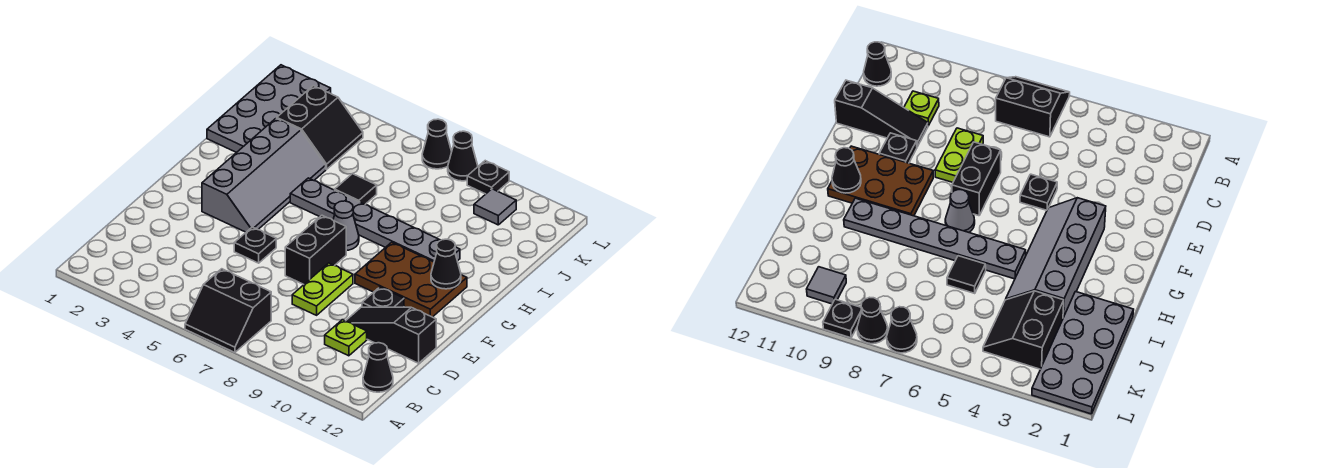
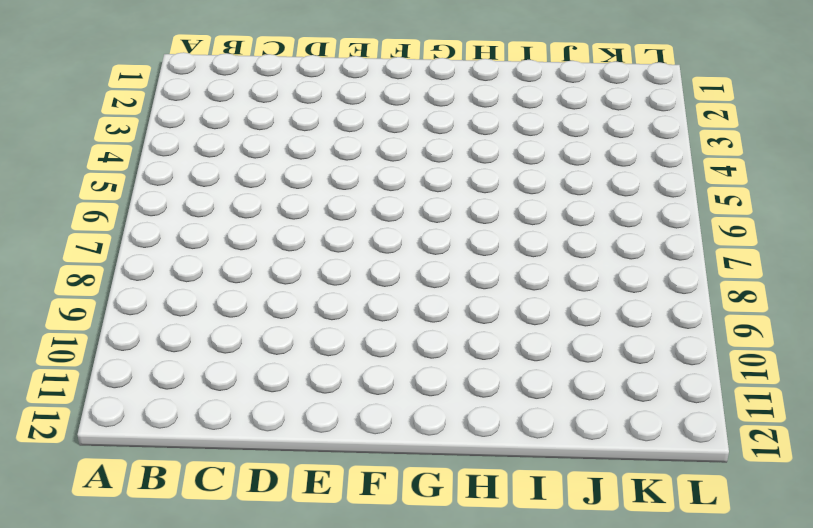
none -> black slope A6:B7 level 1 top B
none -> black cone B12 level 1
none -> lime plate C10 level 1

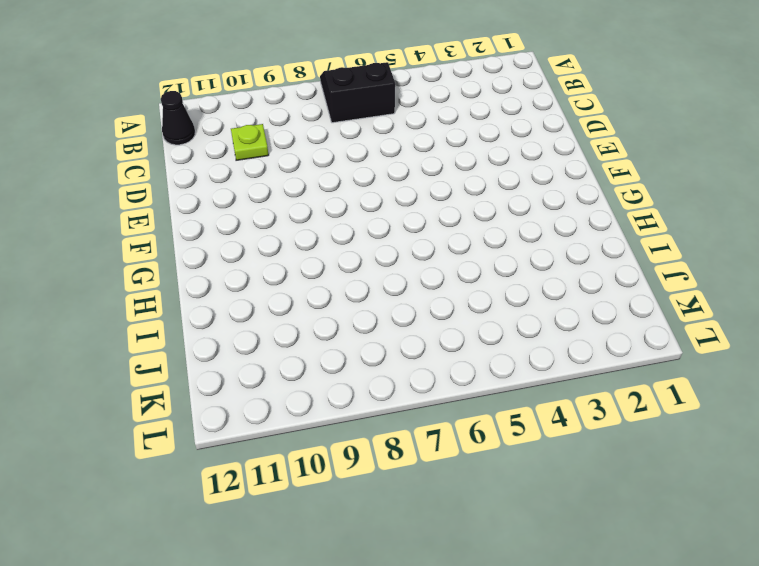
none -> lime plate D8:E8 level 1
none -> black slope D10:D12 level 1 top 12
none -> black plate E5 level 1

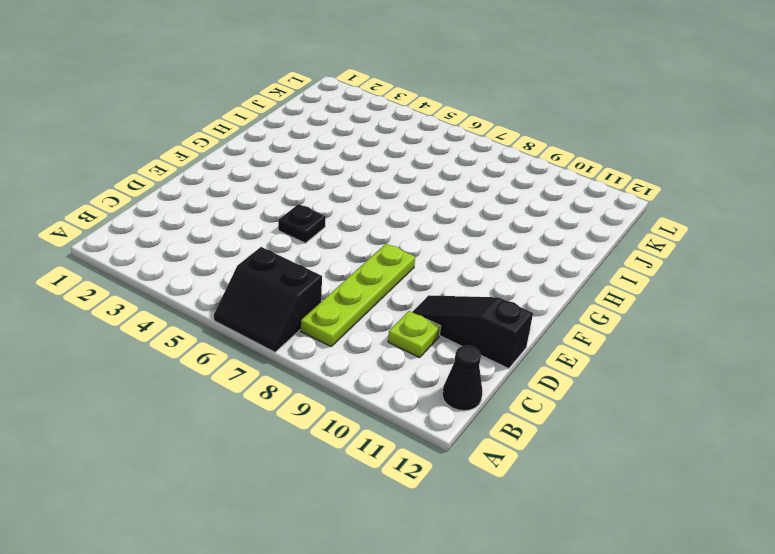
lime plate B8:E8 level 1 -> lime plate D8:E8 level 1
none -> black brick E7:F7 level 1
none -> black plate E10 level 1
none -> grey slope F3:I4 level 1 top 3

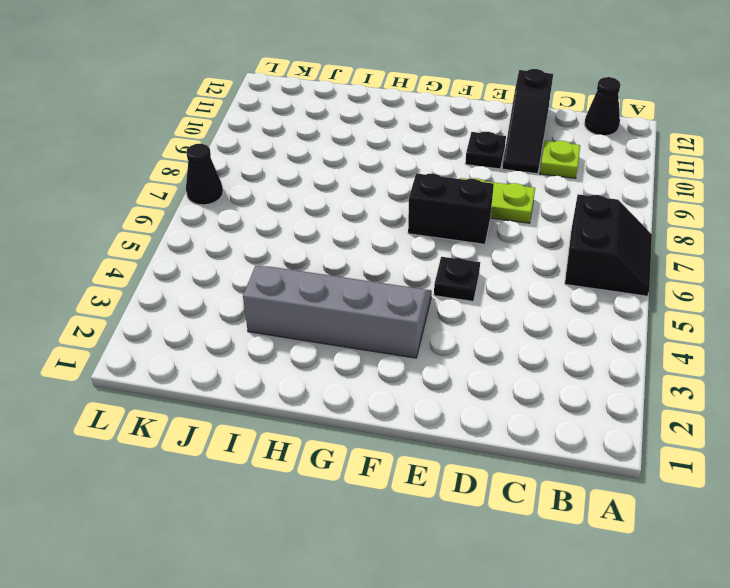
none -> brown plate F9:G11 level 1
none -> grey cone G7 level 1
none -> grey plate H5:H10 level 1

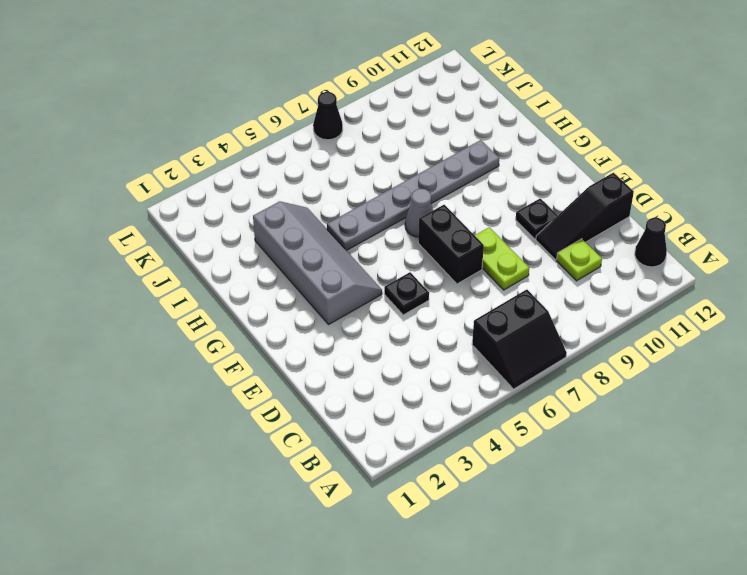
none -> brown plate F9:G11 level 1
none -> grey plate I1:L2 level 1
none -> black tile I6 level 1

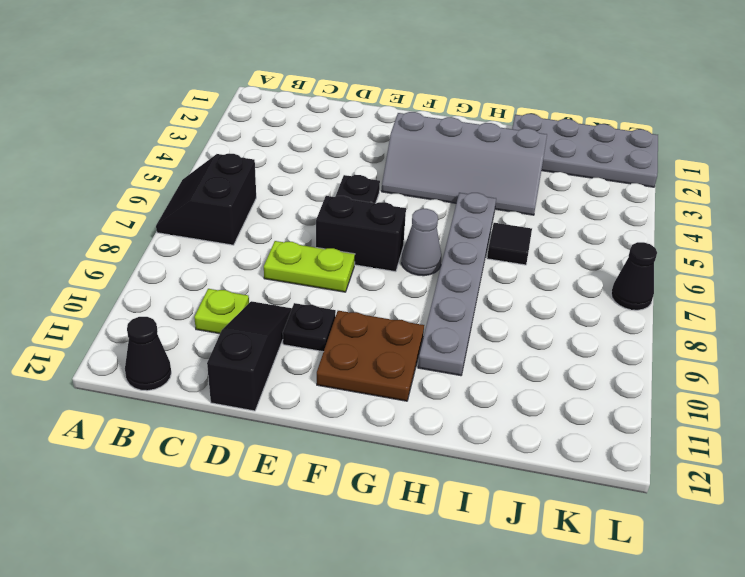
brown plate F10:G11 level 1 -> brown plate F9:G11 level 1
none -> black slope J3:K4 level 1 top 3
none -> grey tile K10 level 1
none -> black cone L8 level 1

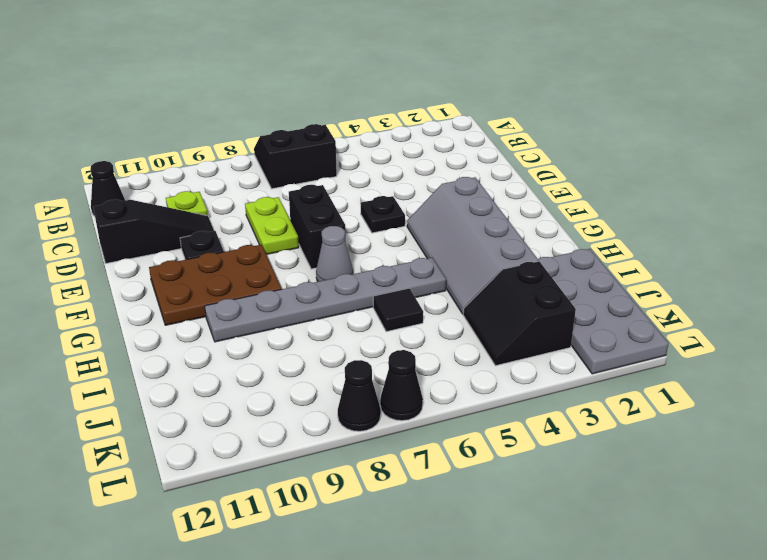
none -> grey tile K10 level 1
none -> black plate L9 level 1
none -> black cone G11 level 2

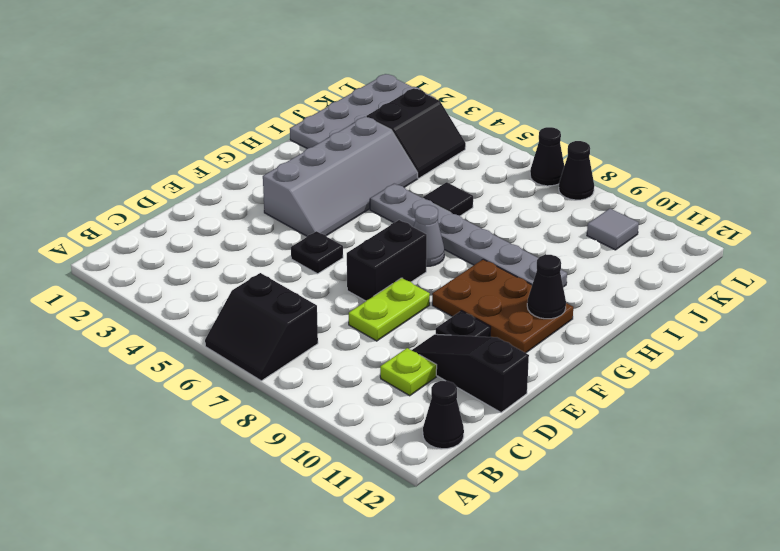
none -> black plate L9 level 1

